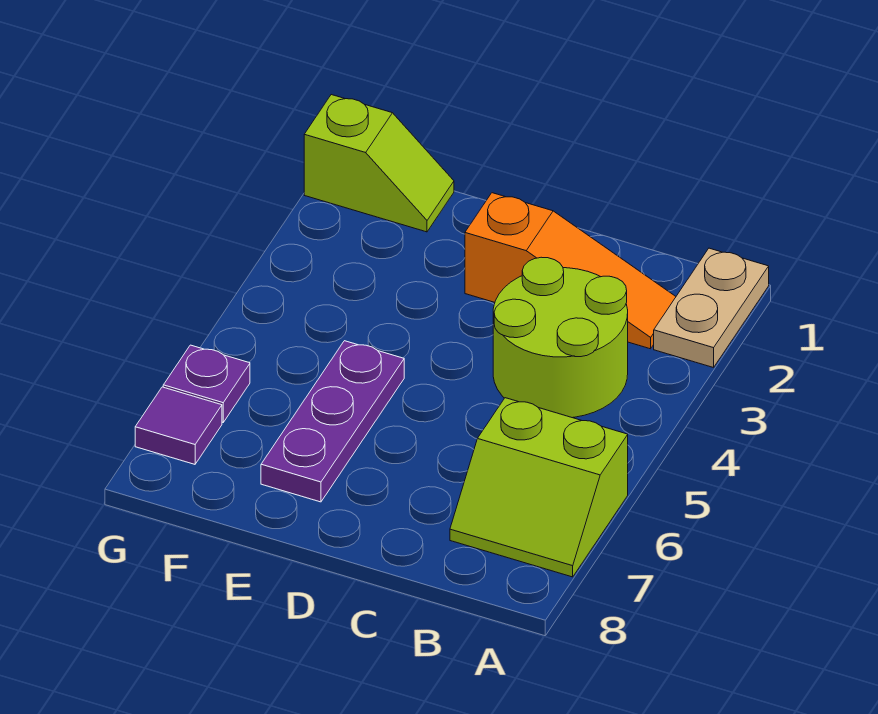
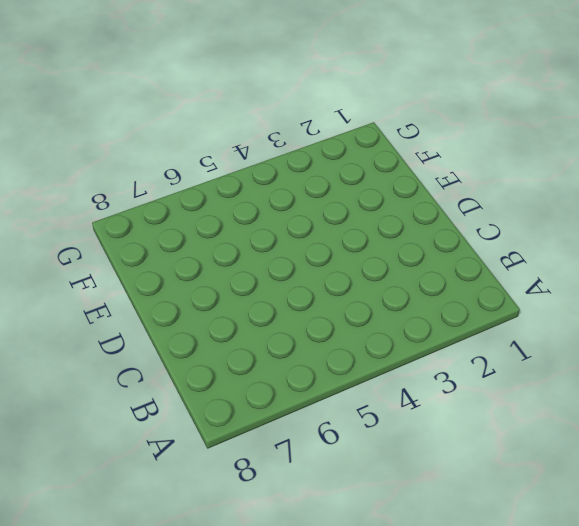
none -> tan plate A1:A2 level 1
none -> lime slope A6:B7 level 1 top 6

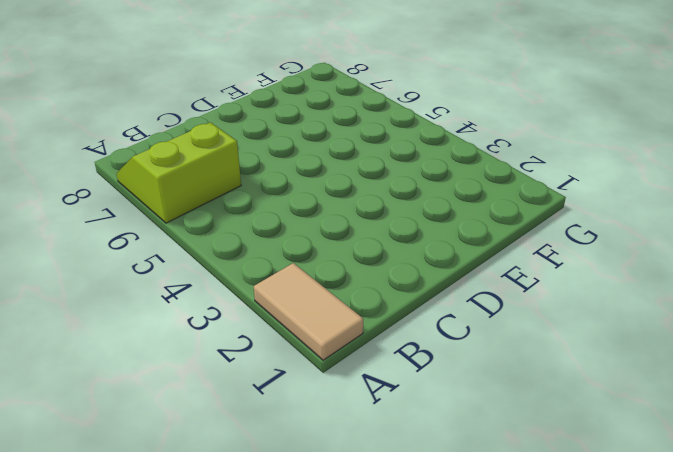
tan tile A1:A2 level 1 -> tan plate A1:A2 level 1
none -> orange slope B2:D2 level 1 top D
none -> lime round brick B3:C4 level 1

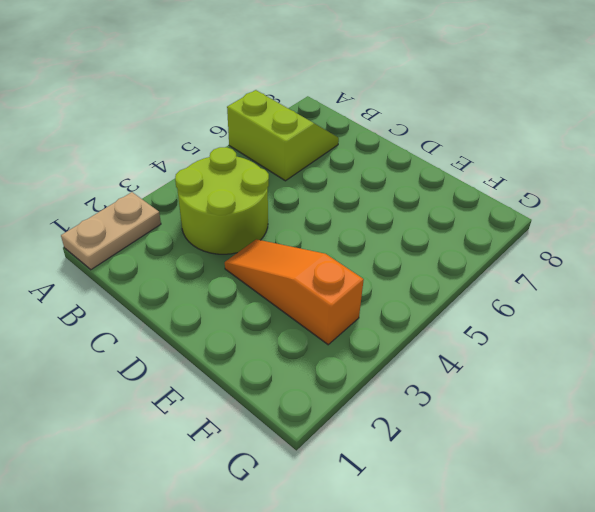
orange slope D3:F3 level 1 top F -> orange slope B2:D2 level 1 top D
none -> purple plate E5:E7 level 1
none -> lime slope F1:G1 level 1 top G

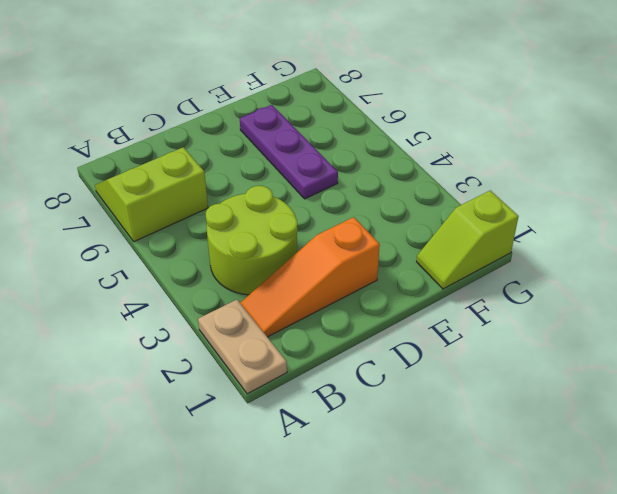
none -> purple plate G6 level 1
none -> purple tile G7 level 1

